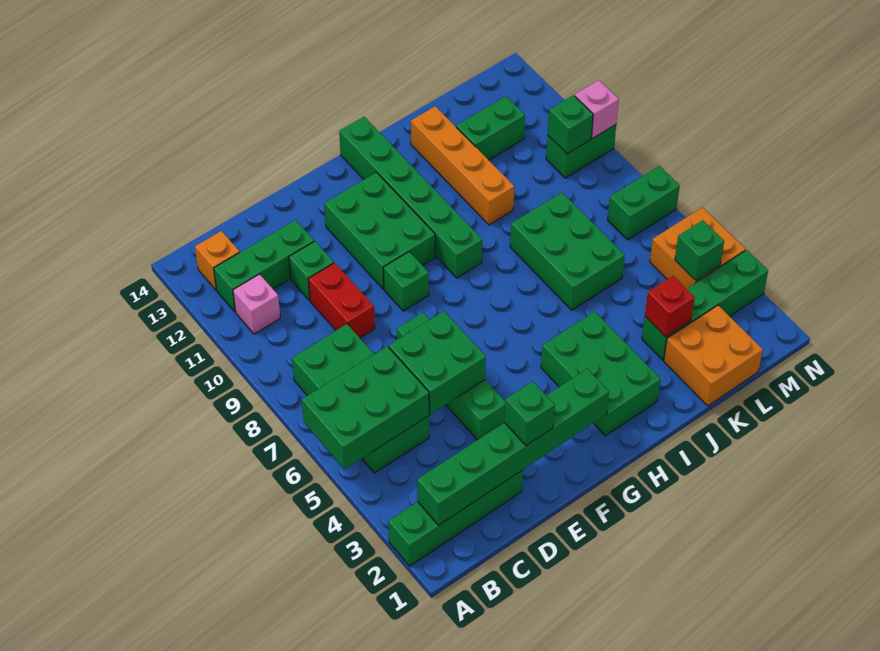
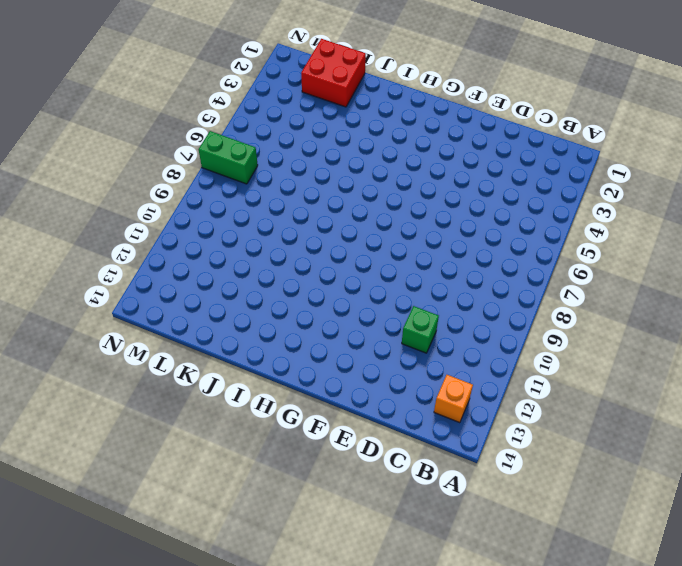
red brick K1:L2 level 1 -> orange brick K1:L2 level 1
none -> green brick A2:D2 level 1
none -> green brick B5:C8 level 1
none -> pink brick B11 level 1

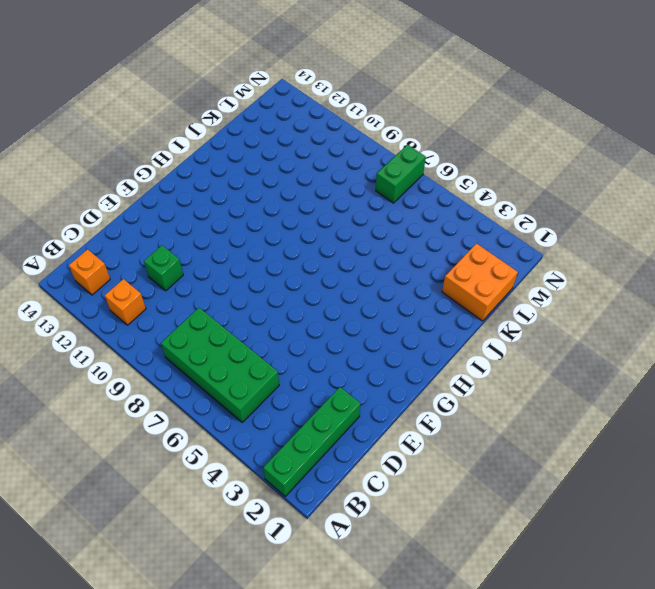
orange brick B11 level 1 -> pink brick B11 level 1
none -> green brick B12:D12 level 1
none -> red brick D9:D10 level 1
none -> green brick E4:E7 level 1

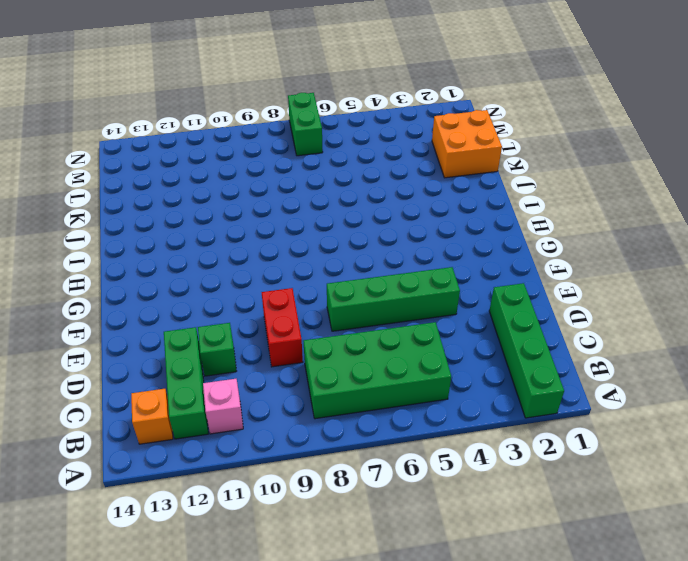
red brick D9:E9 level 1 -> red brick D9:D10 level 1
none -> green brick F9 level 1
none -> green brick F10:G12 level 1
none -> green brick H2:I4 level 1

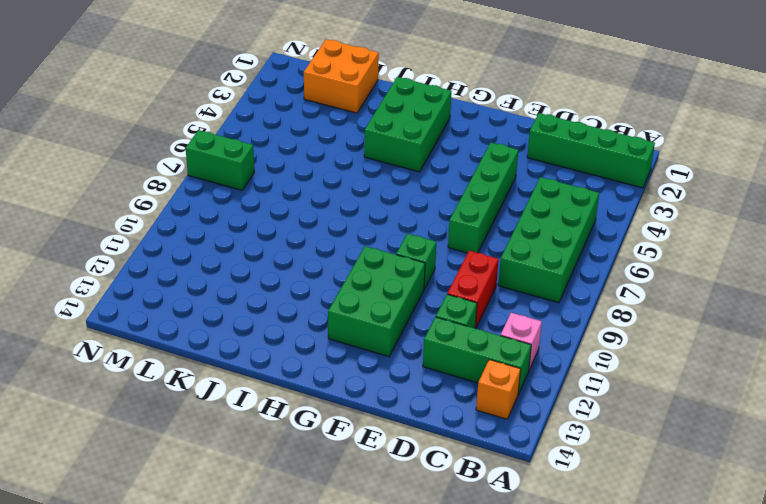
none -> green brick H9:H14 level 1
none -> green brick J6:K8 level 1
none -> orange brick J10:J13 level 1

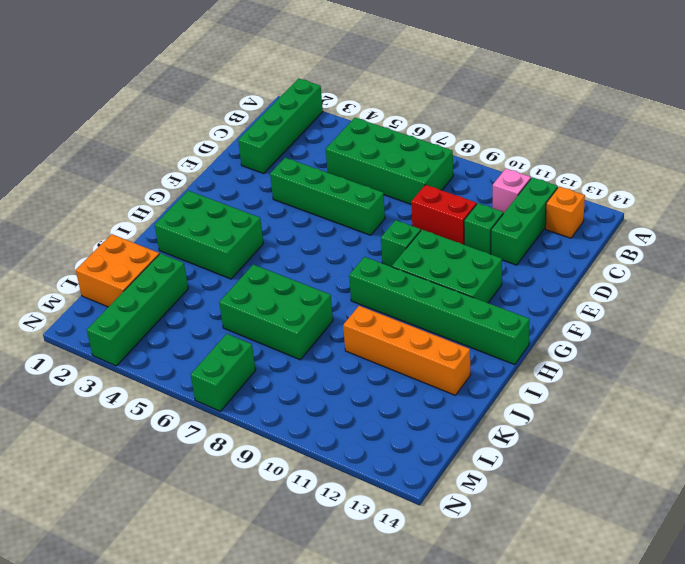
none -> green brick K12:L12 level 1
none -> orange brick M4:N5 level 1
none -> green brick M10:N10 level 1

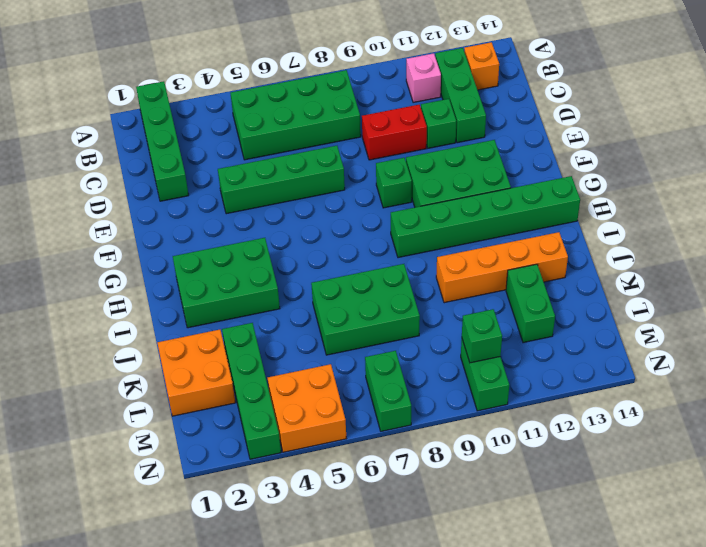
none -> green brick A5:C6 level 2
none -> green brick B2:G2 level 2
none -> green brick D5:E6 level 2

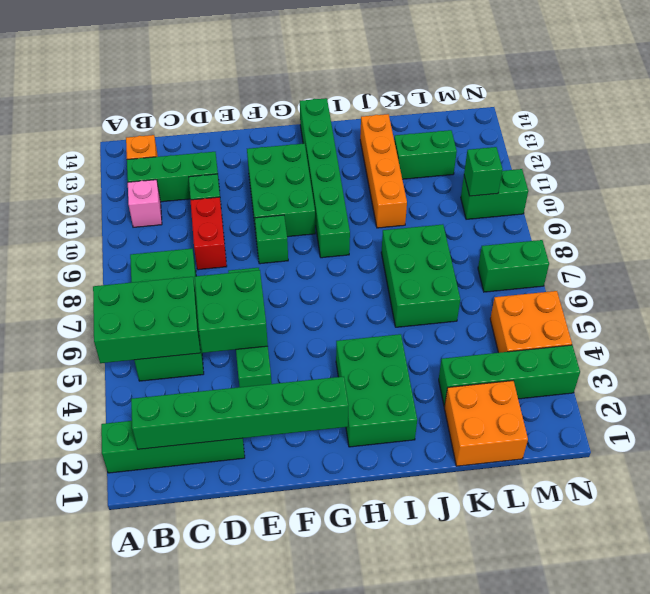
none -> red brick K3 level 2
none -> green brick M4 level 2
none -> pink brick N10 level 2

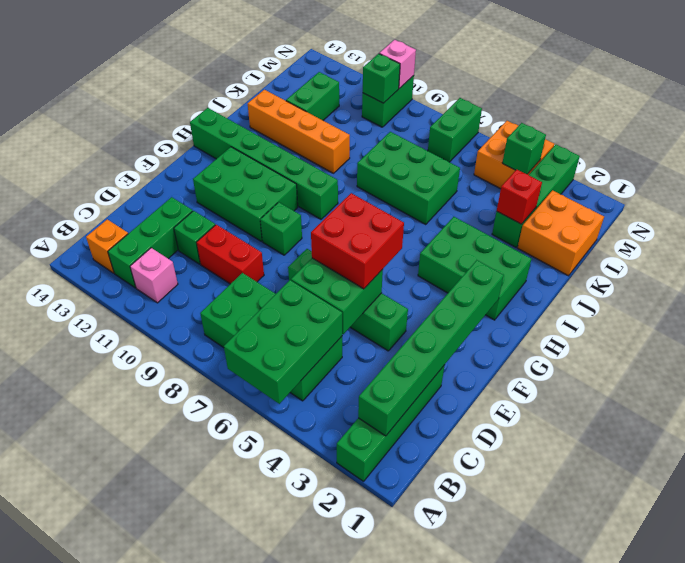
red brick E5:F6 level 3 -> none
none -> green brick E2 level 3

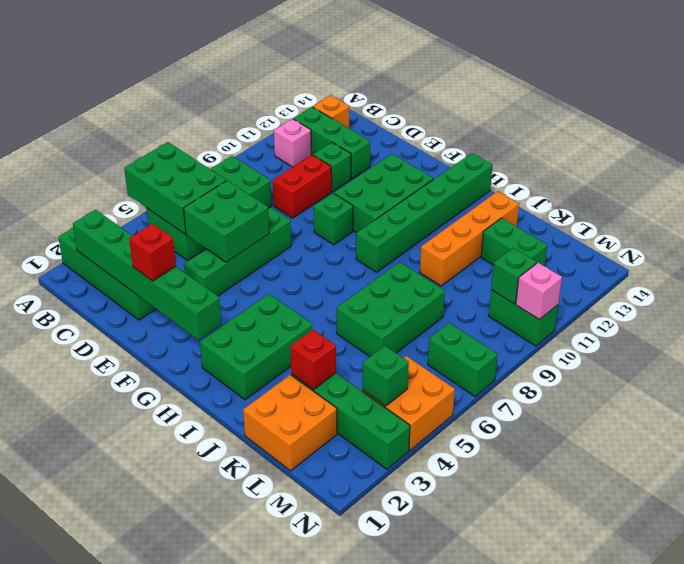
red brick E2 level 3 -> green brick E2 level 3

